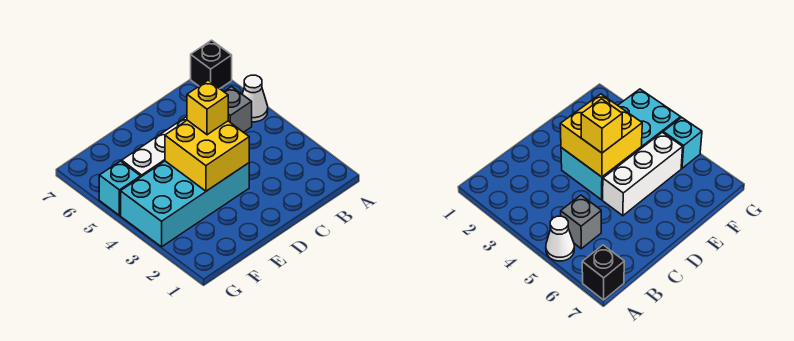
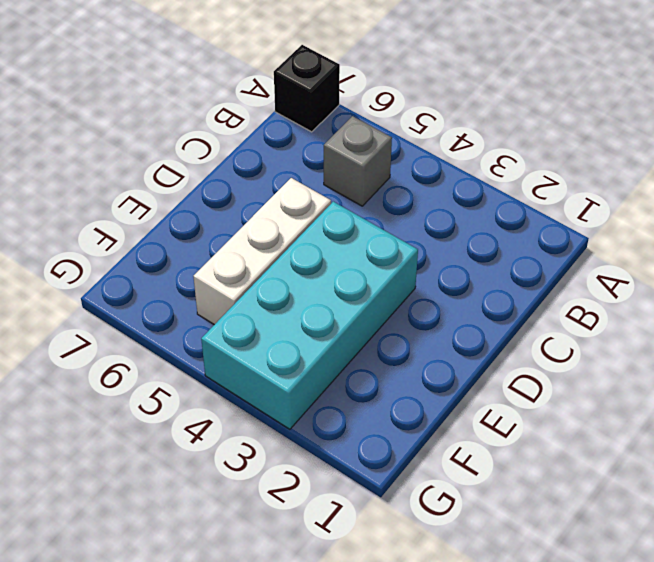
none -> white cone A5 level 1
none -> cyan brick G5 level 1

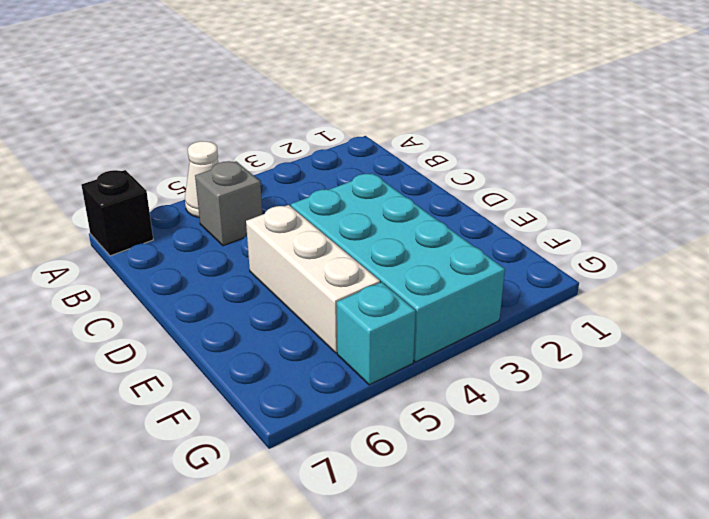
none -> yellow brick D3:E4 level 2
none -> yellow brick D4 level 3

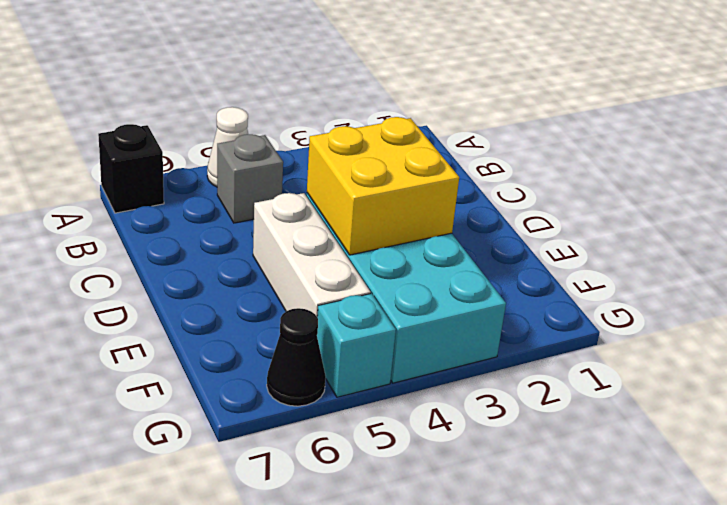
black cone G6 level 1 -> none
none -> yellow brick D4 level 3

